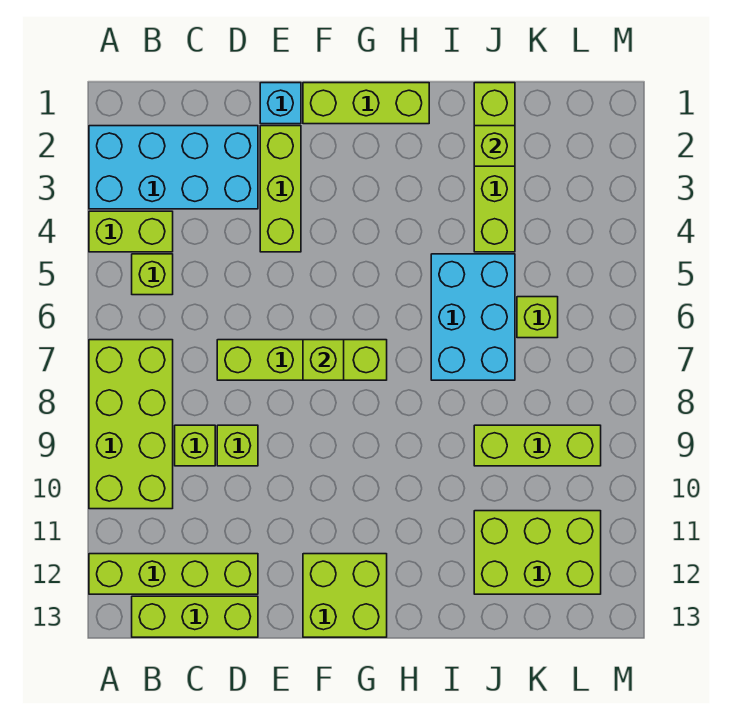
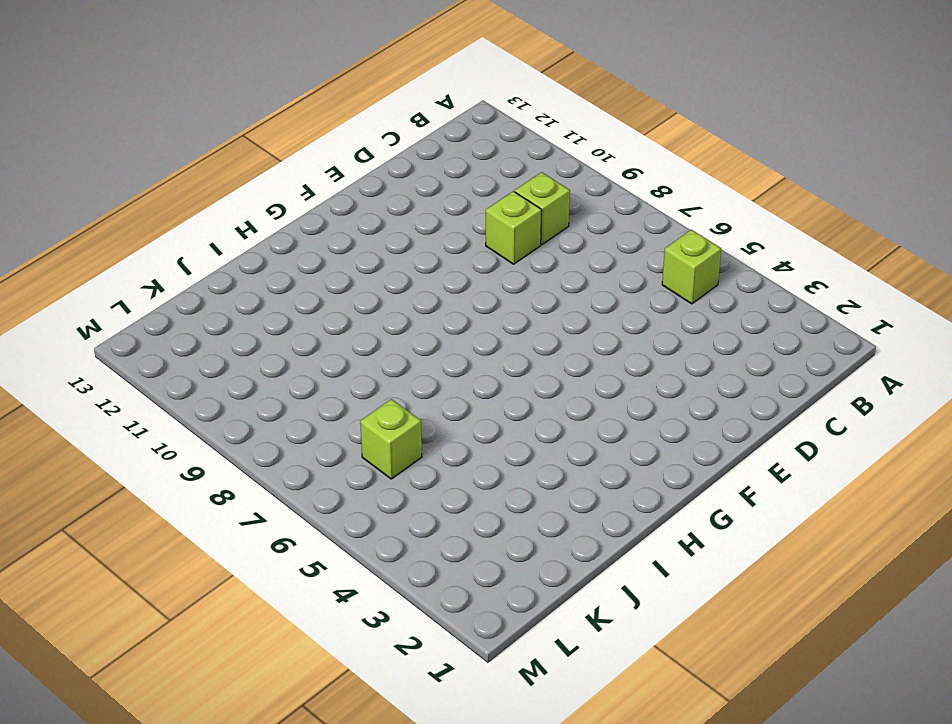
none -> cyan brick A2:D3 level 1
none -> lime brick A4:B4 level 1
none -> lime brick A7:B10 level 1

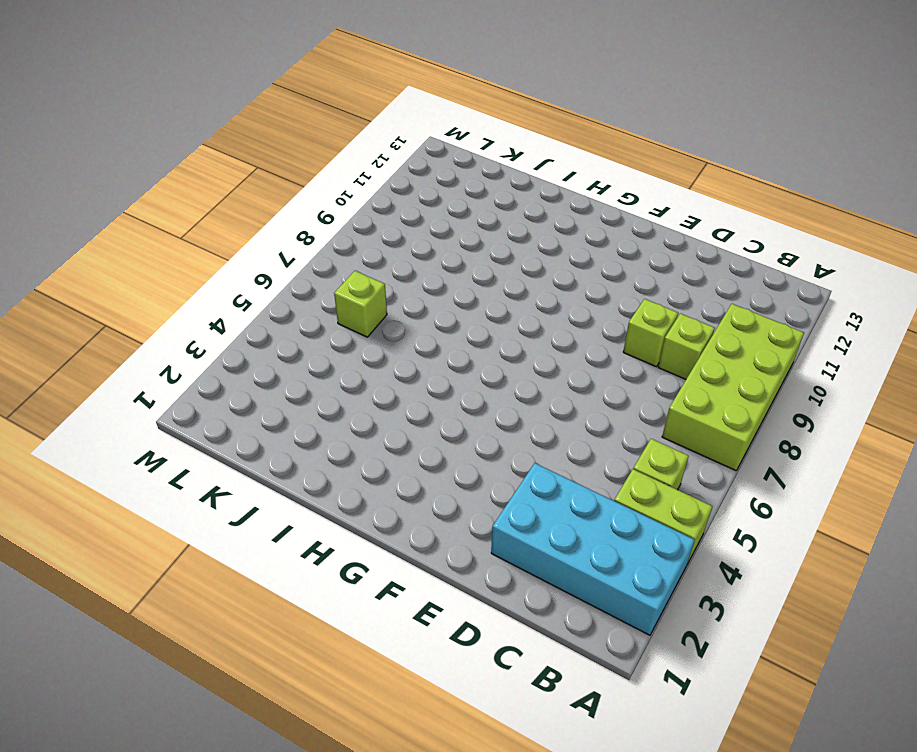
none -> lime brick A12:D12 level 1
none -> lime brick B13:D13 level 1
none -> lime brick D7:G7 level 1

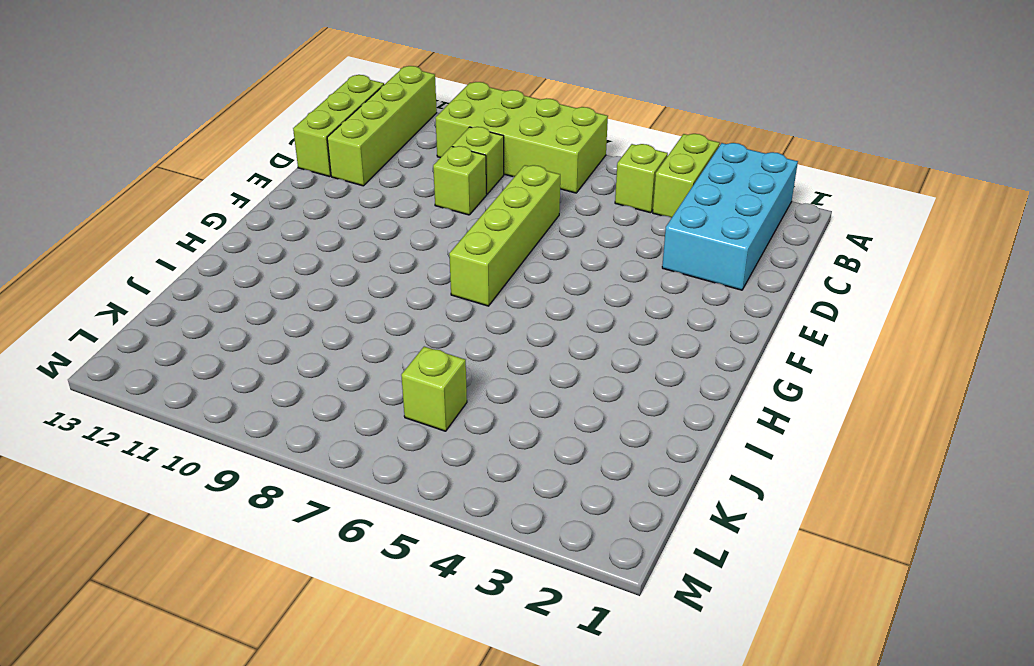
none -> cyan brick E1 level 1
none -> lime brick E2:E4 level 1
none -> lime brick F1:H1 level 1

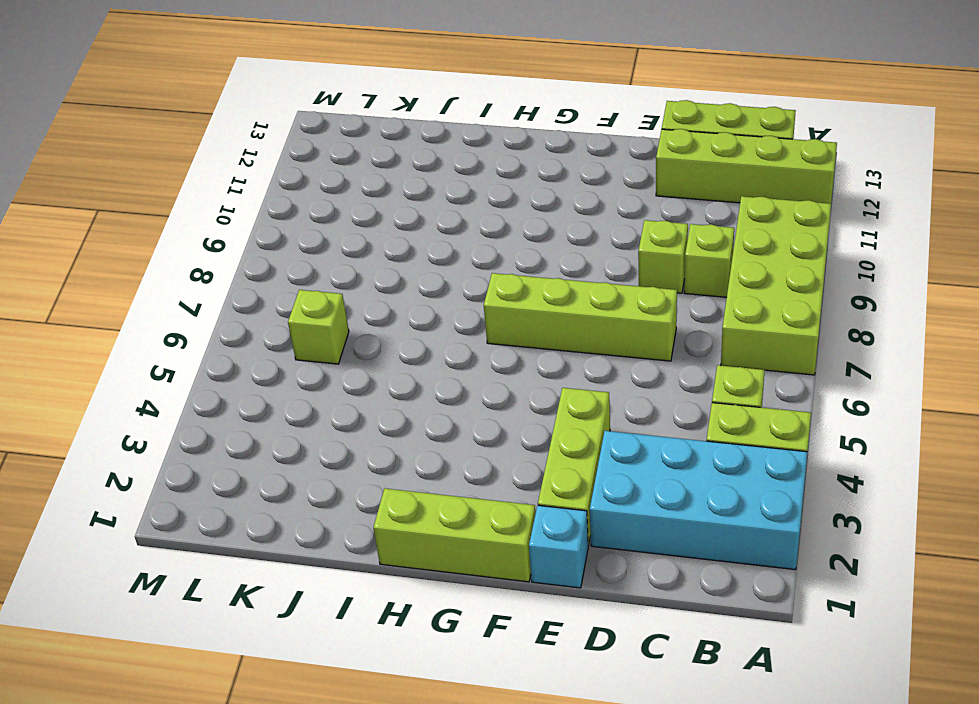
none -> lime brick F12:G13 level 1
none -> cyan brick I5:J7 level 1
none -> lime brick J1:J4 level 1

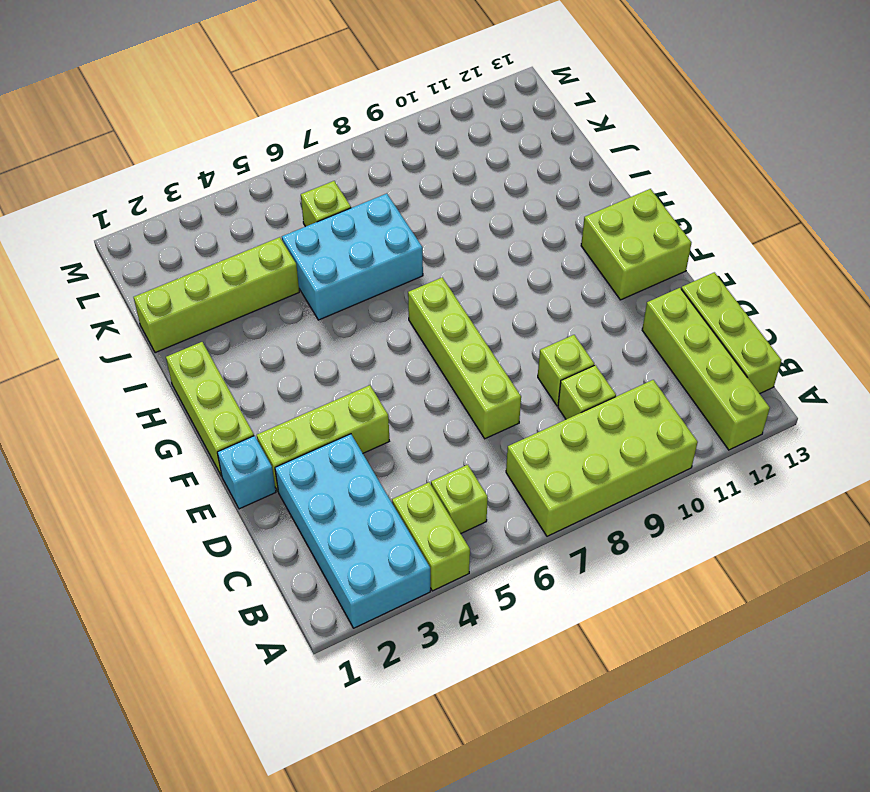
none -> lime brick J9:L9 level 1
none -> lime brick J11:L12 level 1
none -> lime brick F7 level 2

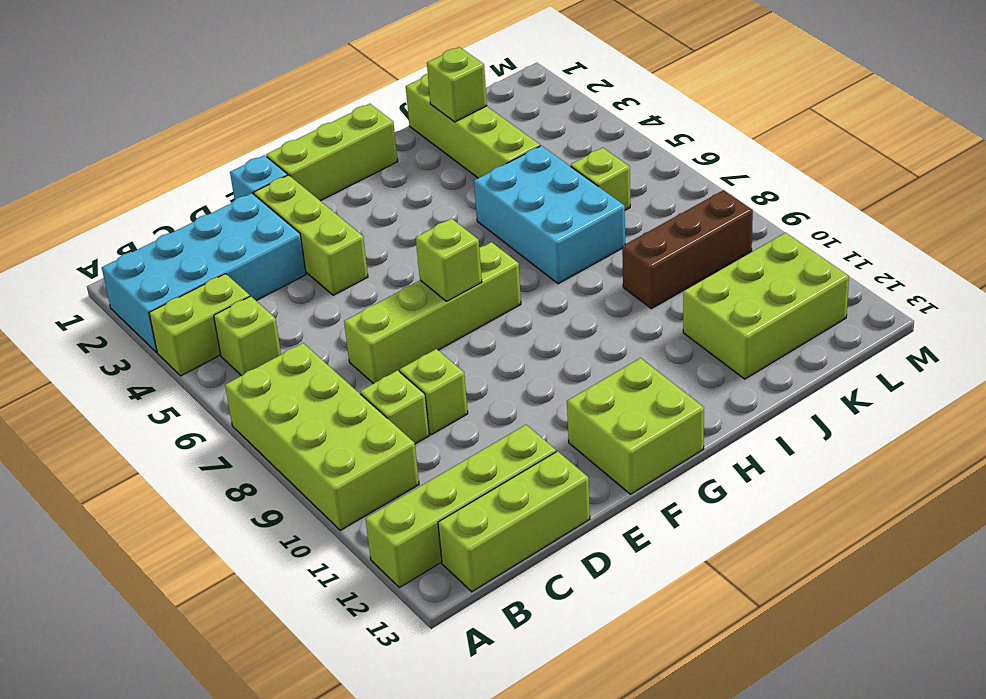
brown brick J9:L9 level 1 -> lime brick J9:L9 level 1

